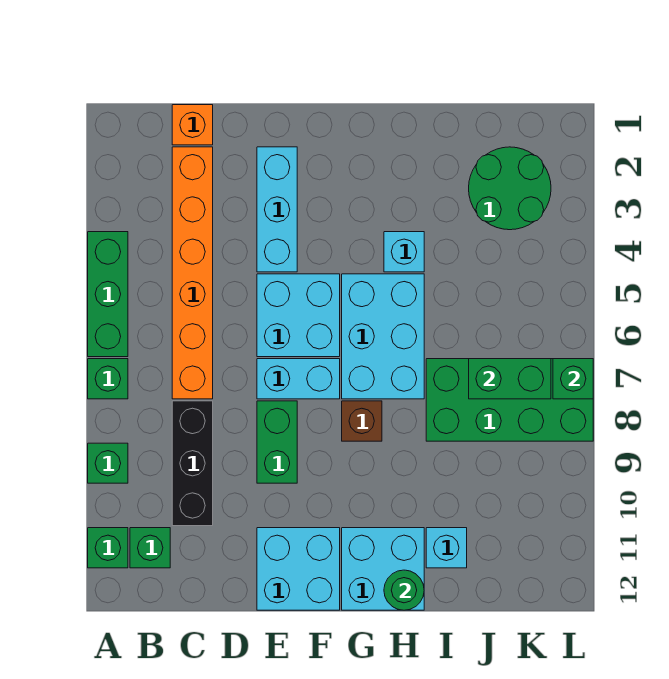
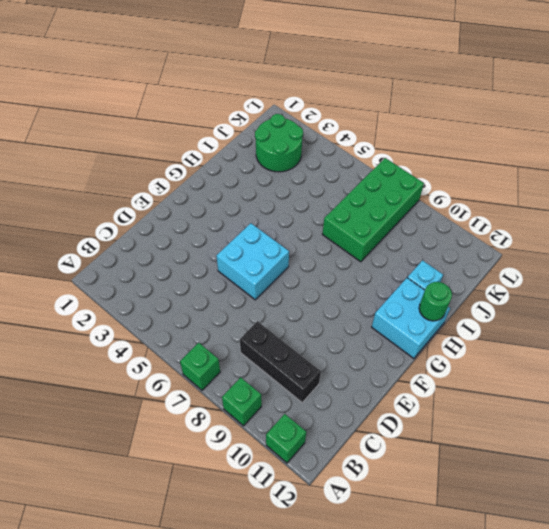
none -> green brick A4:A6 level 1
none -> green brick B11 level 1
none -> orange brick C1 level 1

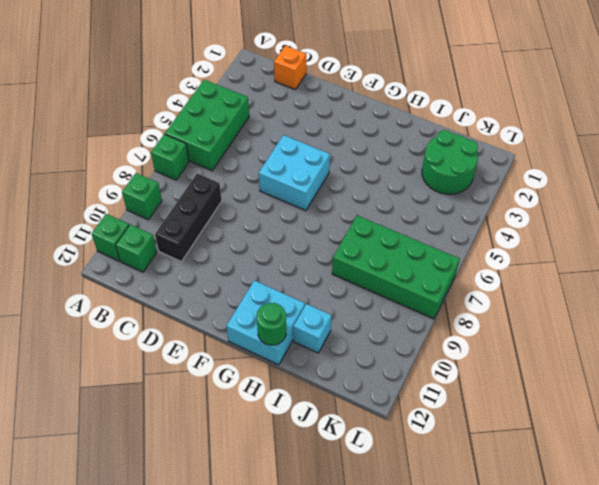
green brick A4:B6 level 1 -> green brick A4:A6 level 1
none -> orange brick C2:C7 level 1
none -> cyan brick E2:E4 level 1
none -> cyan brick E7:F7 level 1

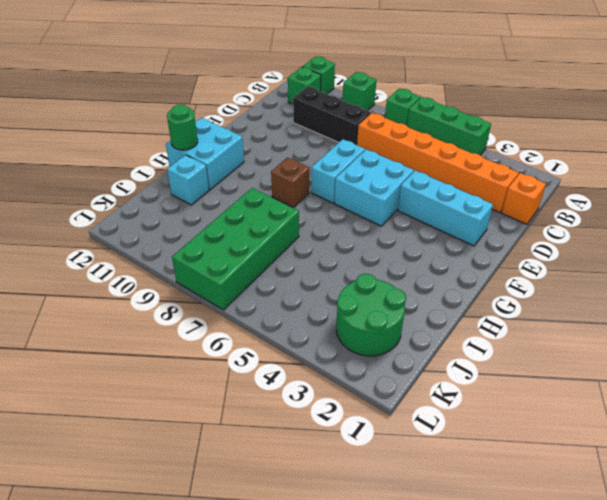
none -> green brick E8:E9 level 1
none -> cyan brick E11:F12 level 1
none -> cyan brick G5:H7 level 1

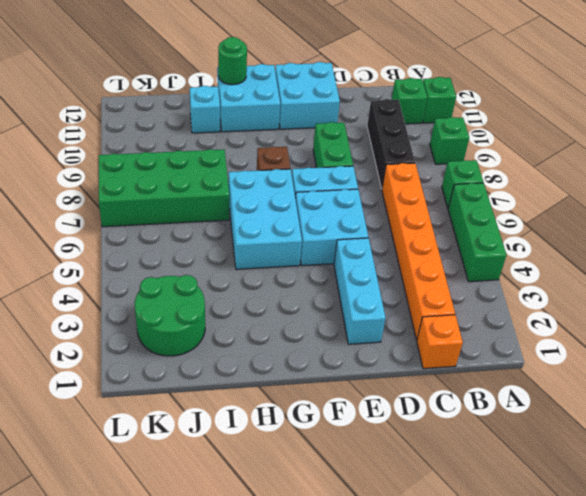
none -> cyan brick H4 level 1
none -> green brick J7:K7 level 2
none -> green brick L7 level 2

